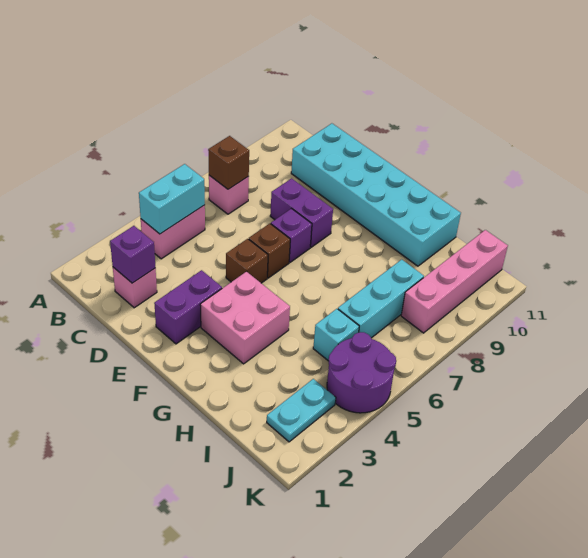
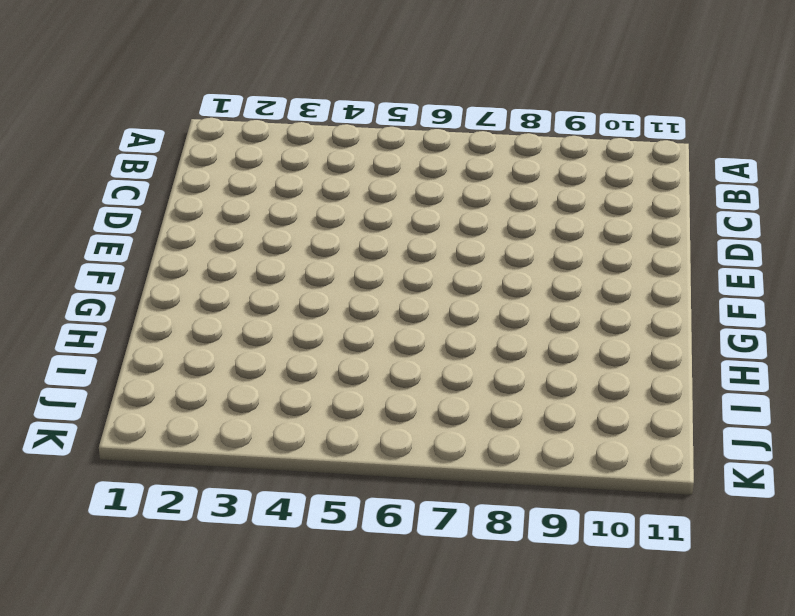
none -> pink brick B4:B5 level 1
none -> pink brick B7 level 1
none -> pink brick C2 level 1

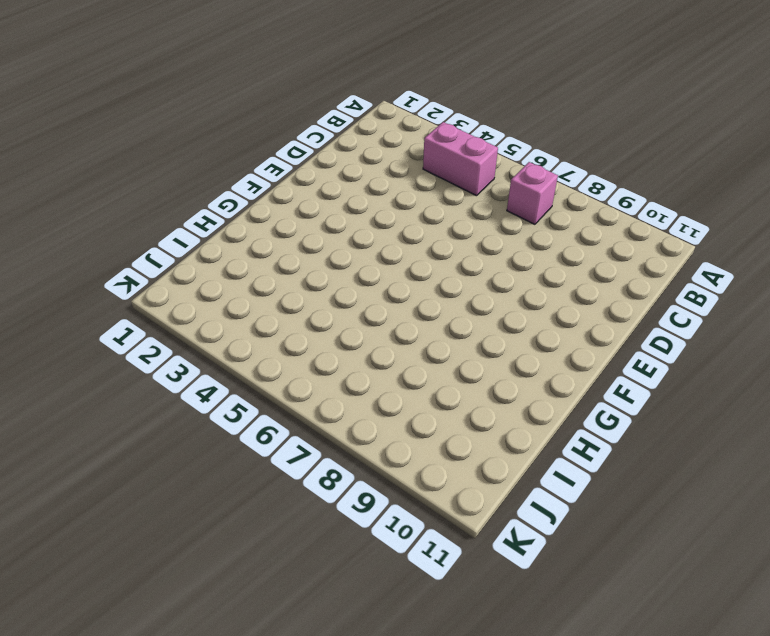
none -> pink brick C2 level 1
none -> cyan brick C10:H11 level 1
none -> purple brick D8:E8 level 1

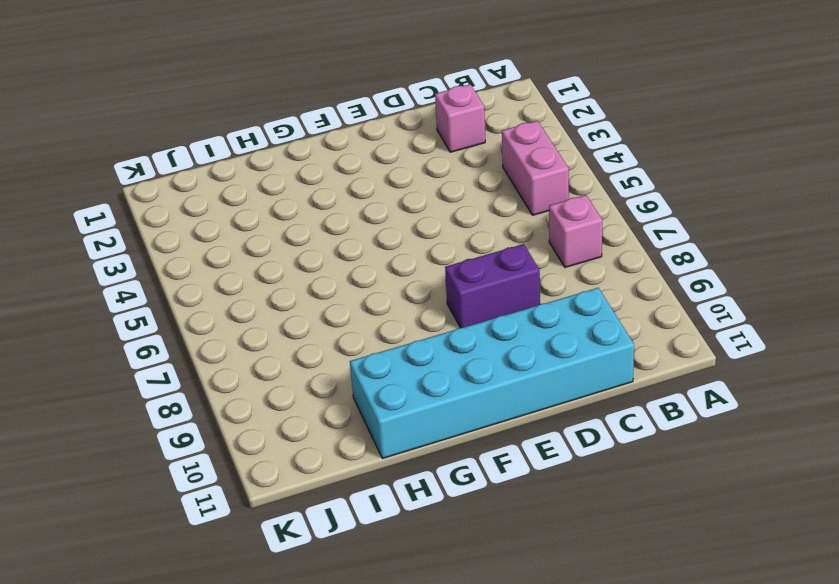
none -> purple brick E2:E3 level 1
none -> brown brick E5 level 1
none -> brown brick E6 level 1

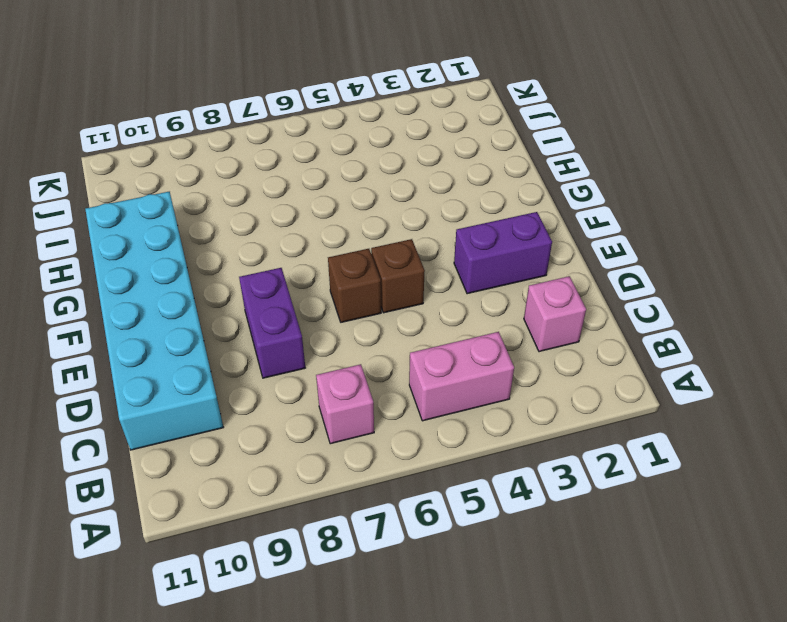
none -> purple brick E7 level 1
none -> pink brick F3:G4 level 1
none -> cyan brick I5 level 1

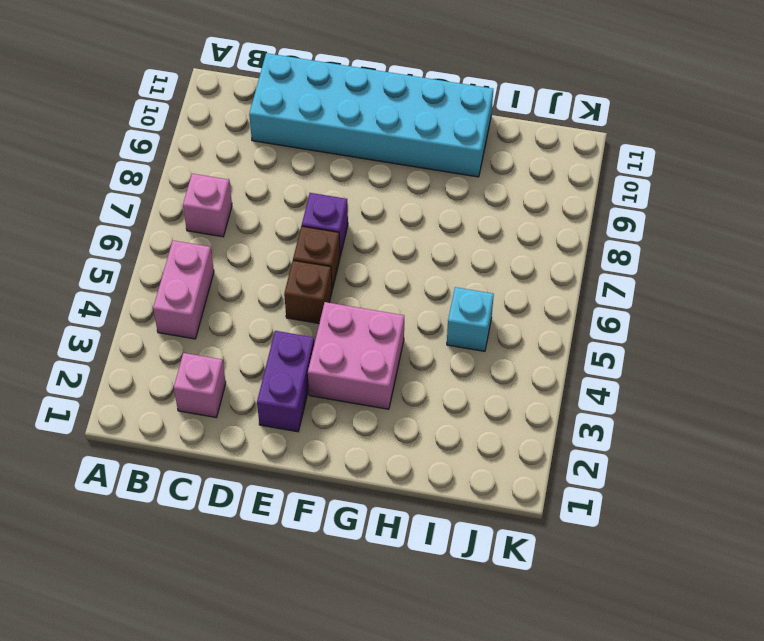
none -> purple brick D8:E8 level 1
none -> cyan brick I6:I8 level 1
none -> cyan plate J2:J3 level 1

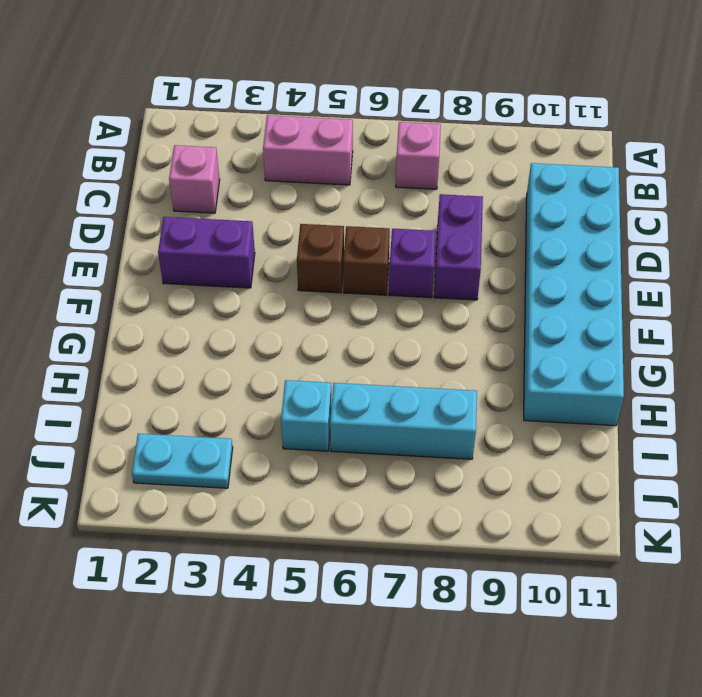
none -> pink brick F3:G4 level 1
none -> purple round brick J4:K5 level 1
none -> pink brick J8:J11 level 1

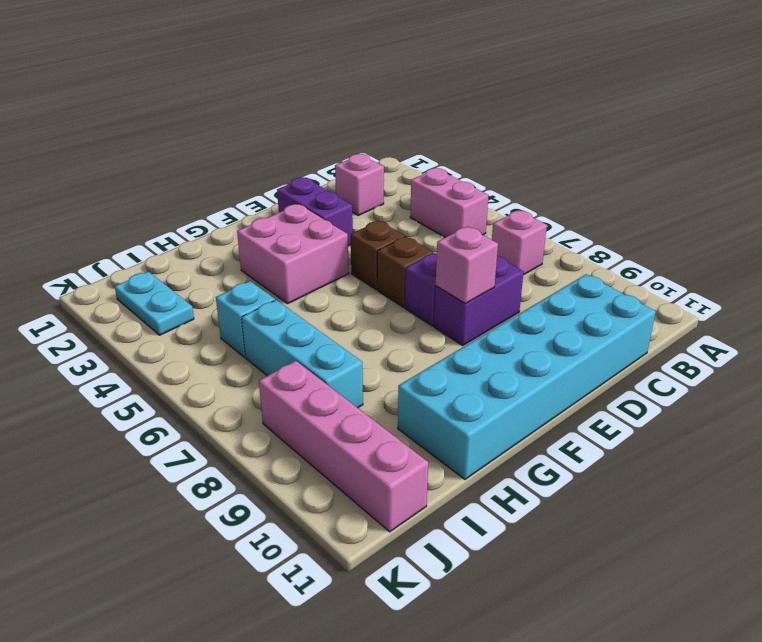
pink brick E8 level 2 -> none
none -> purple round brick J4:K5 level 1
none -> cyan brick B4:B5 level 2
none -> brown brick B7 level 2

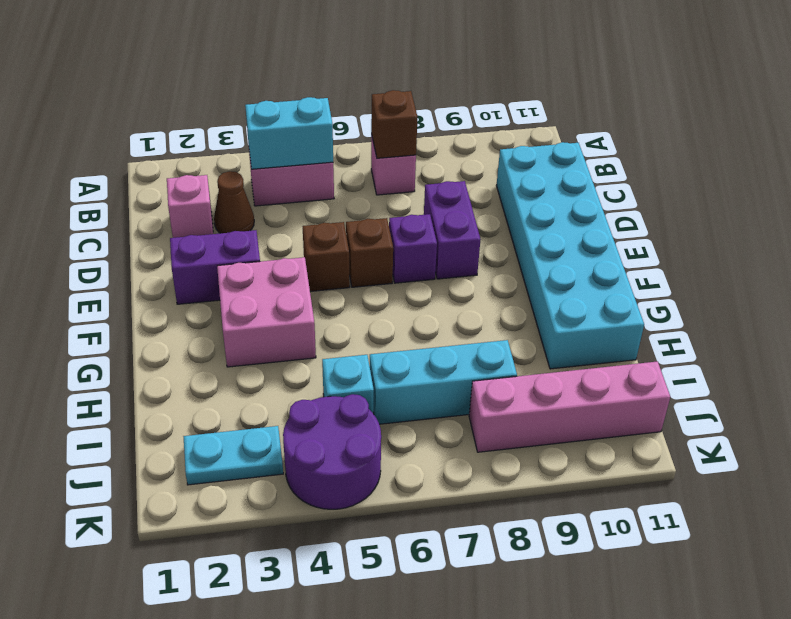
brown cone C3 level 1 -> none
none -> purple brick C2 level 2

